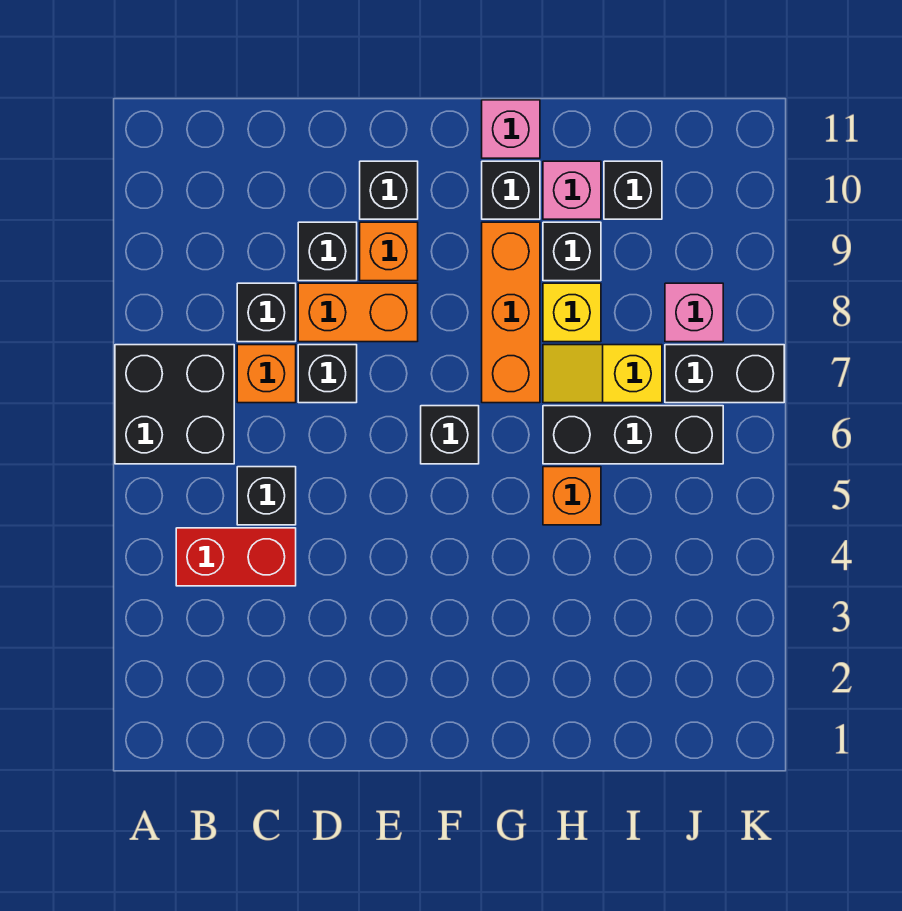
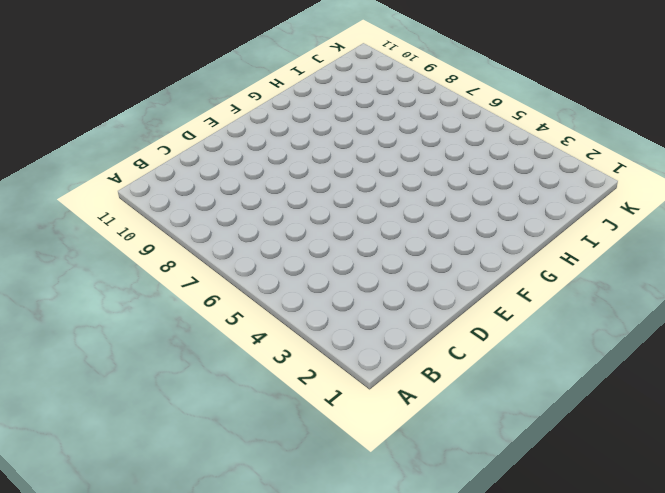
none -> black brick A6:B7 level 1
none -> red brick B4:C4 level 1
none -> black brick C5 level 1

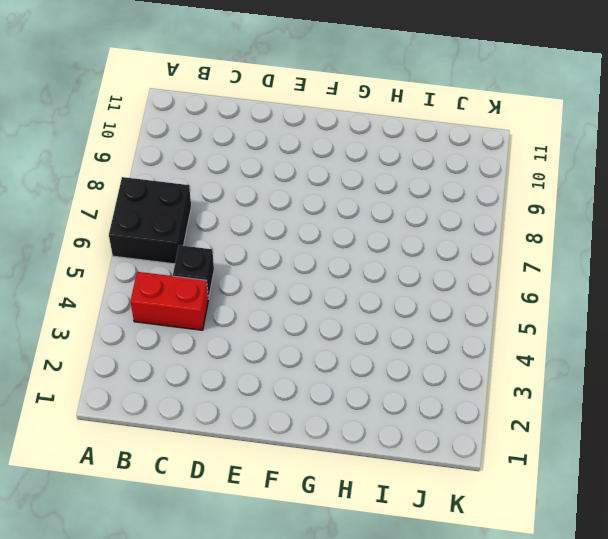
none -> orange brick C7 level 1
none -> black brick C8 level 1
none -> black brick D7 level 1

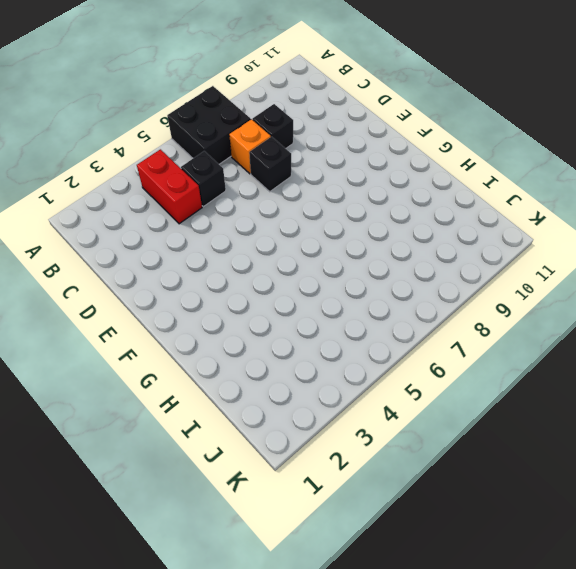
none -> orange brick D8:E8 level 1
none -> black brick D9 level 1
none -> orange brick E9 level 1

